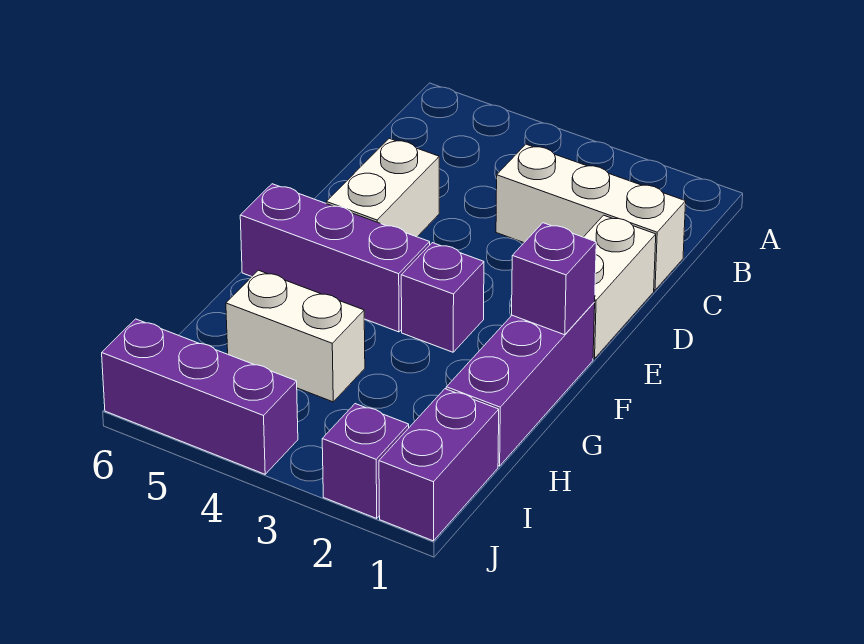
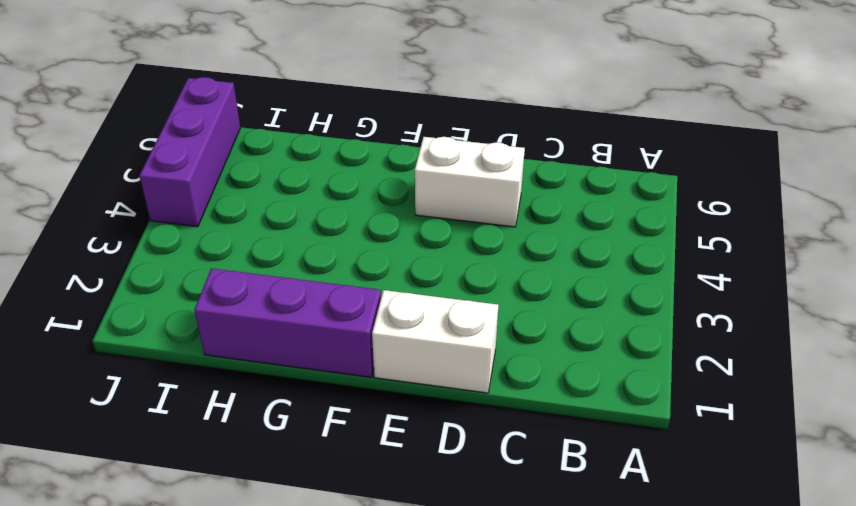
none -> white brick C1:C3 level 1
none -> purple brick F3 level 1

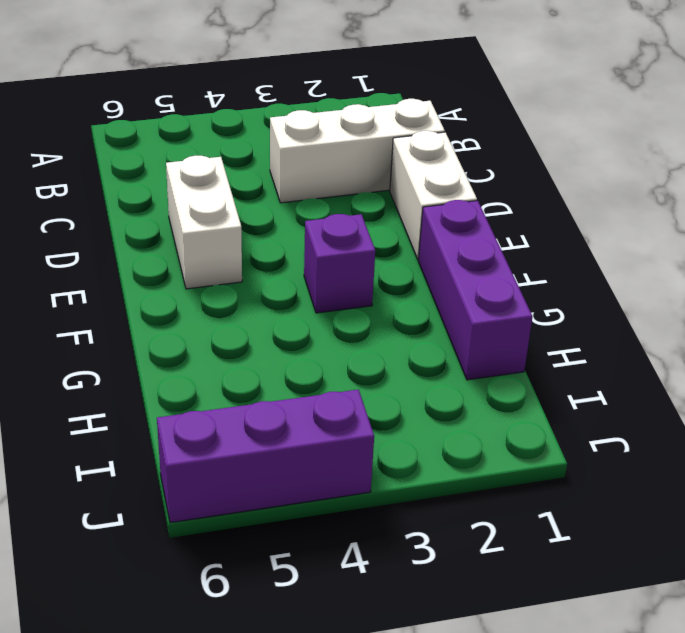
none -> purple brick F4:F6 level 1
none -> white brick H4:H5 level 1

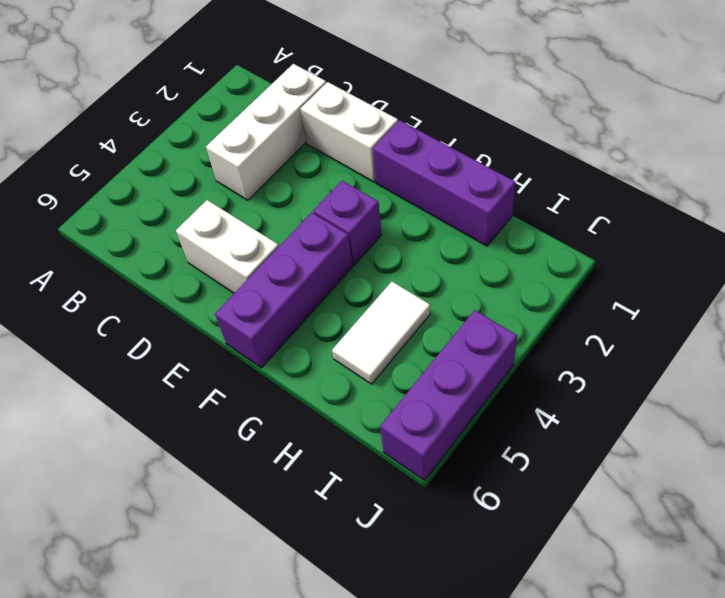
white tile H4:H5 level 1 -> white brick H4:H5 level 1
none -> purple brick I1:J1 level 1
none -> purple brick J2 level 1

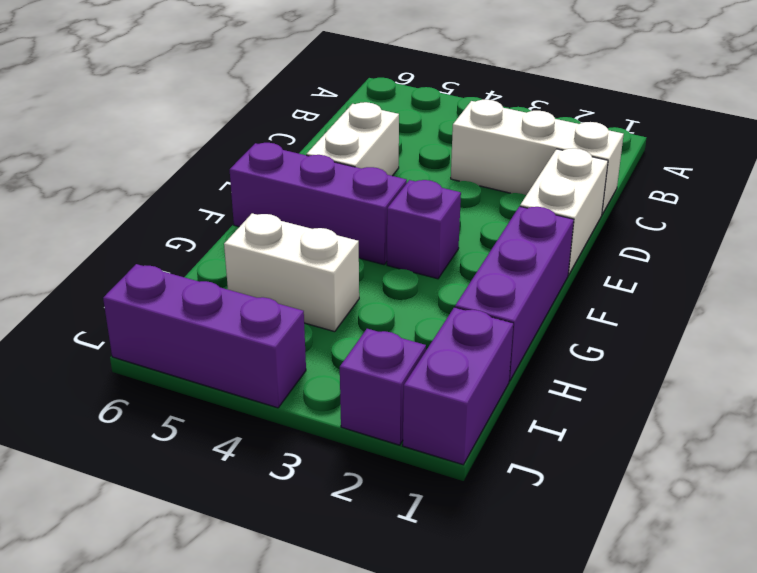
none -> purple brick F1 level 2

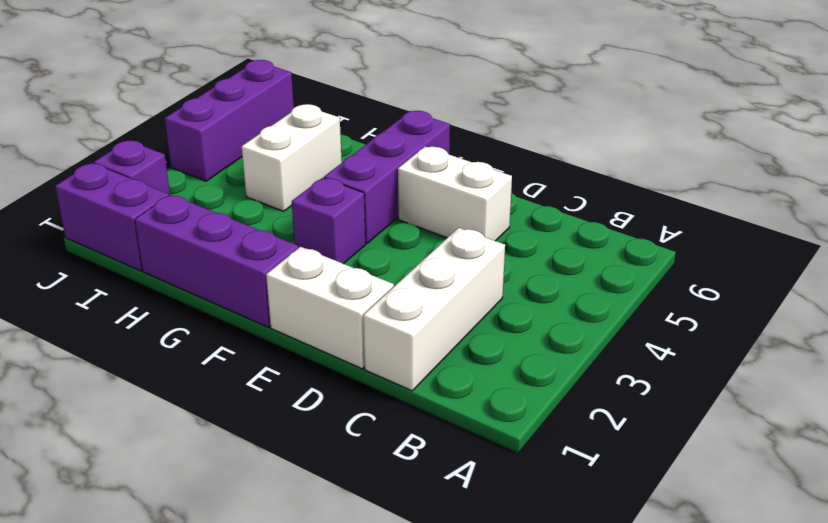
none -> purple brick F1 level 2

